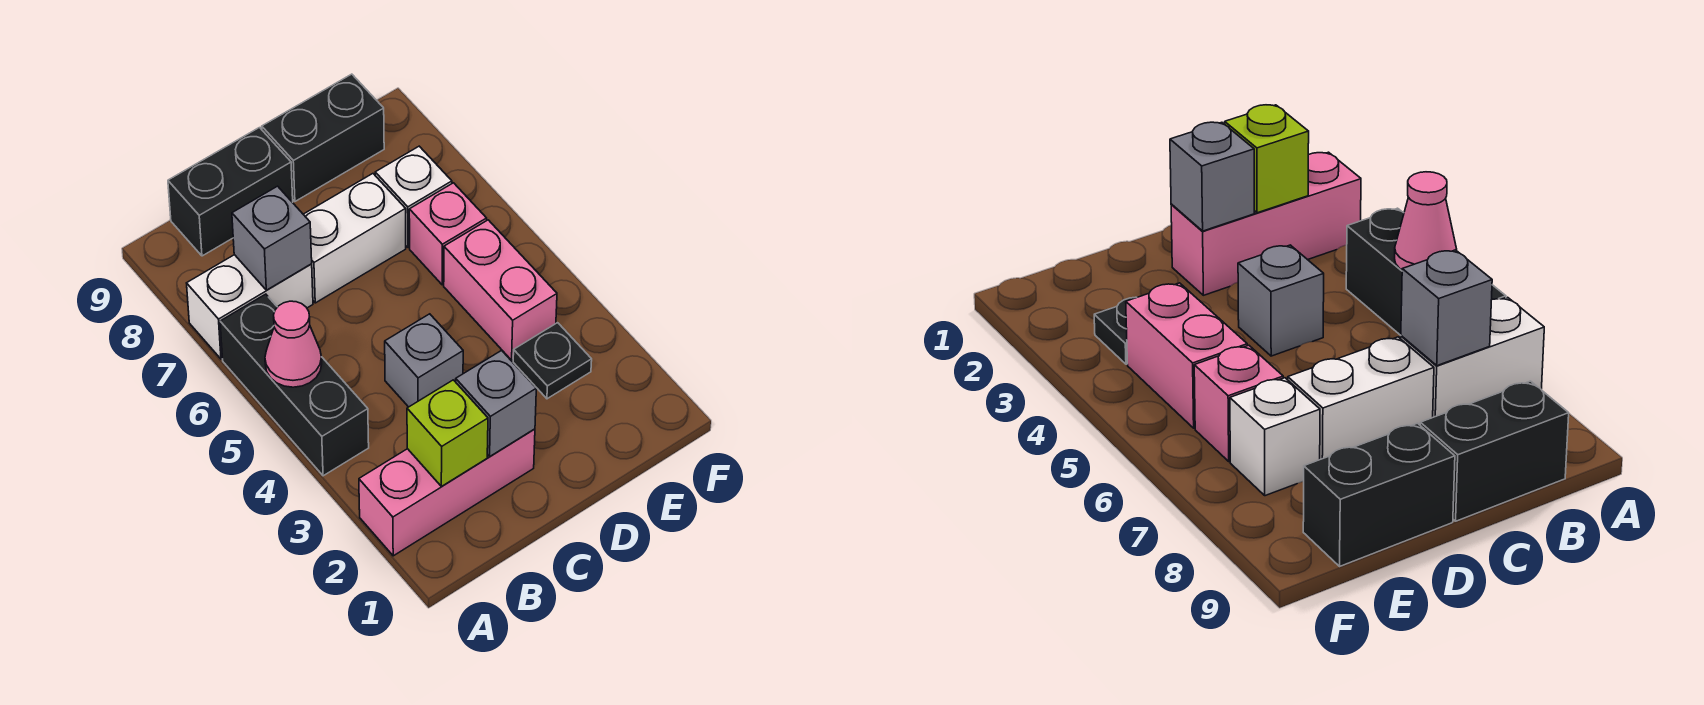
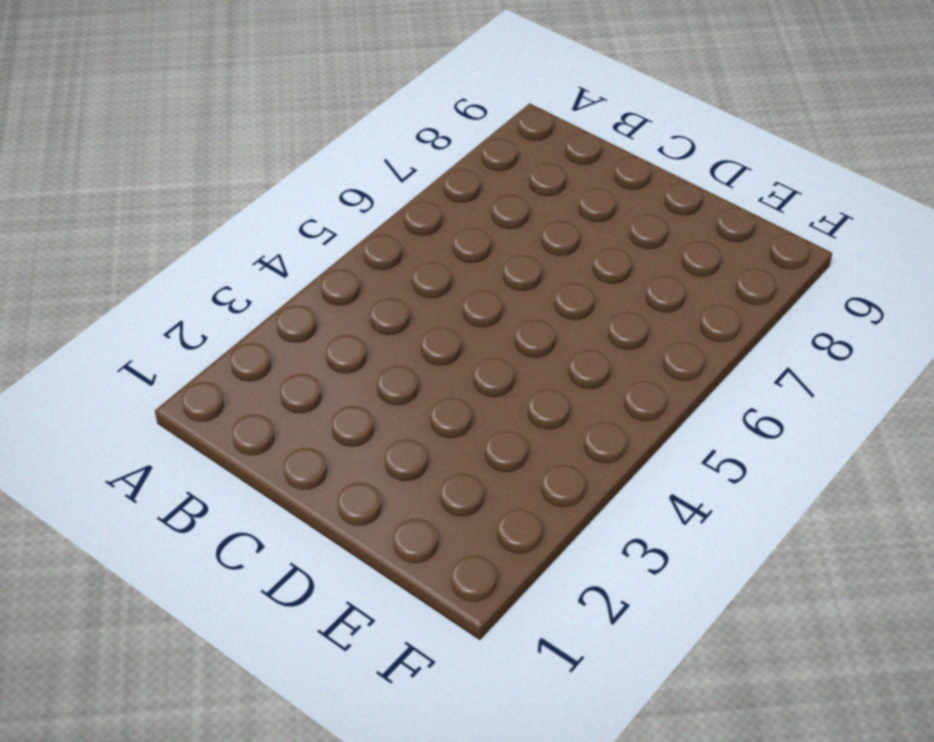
none -> pink brick A2:C2 level 1
none -> black brick A4:A6 level 1
none -> white brick A7:B7 level 1

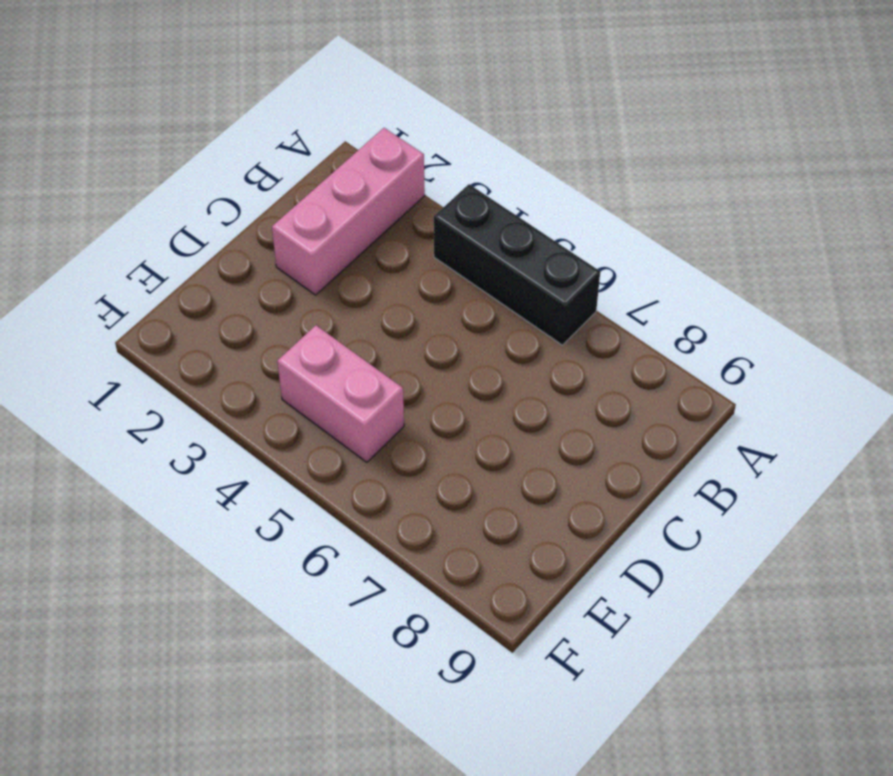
none -> white brick A7:B7 level 1
none -> black brick B9:C9 level 1
none -> grey brick C4 level 1

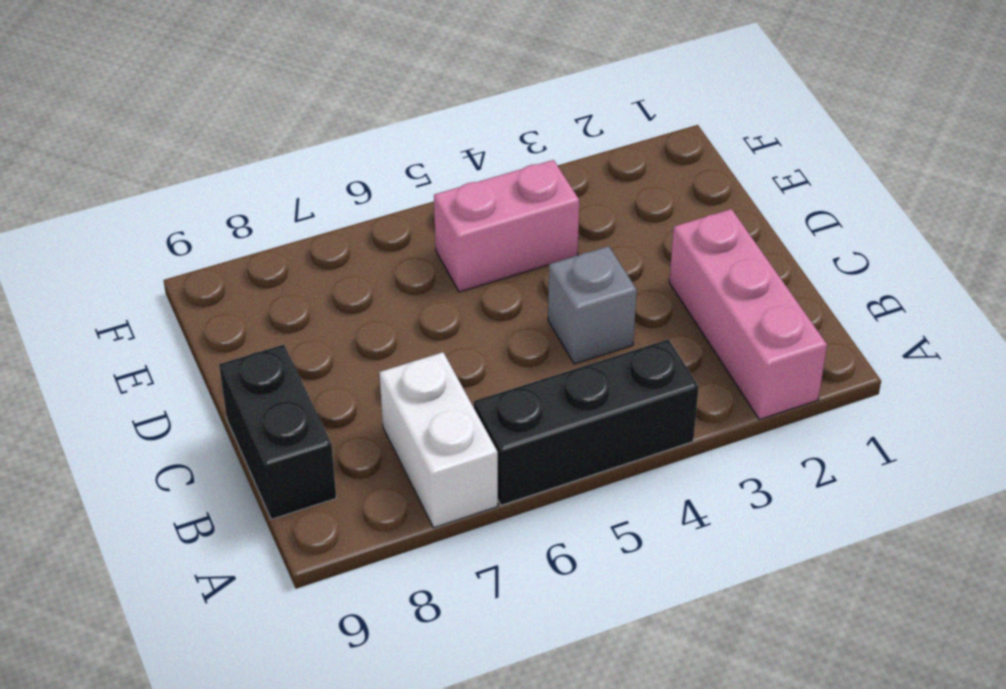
none -> white brick C7:D7 level 1
none -> black brick D9:E9 level 1
none -> black plate E3 level 1

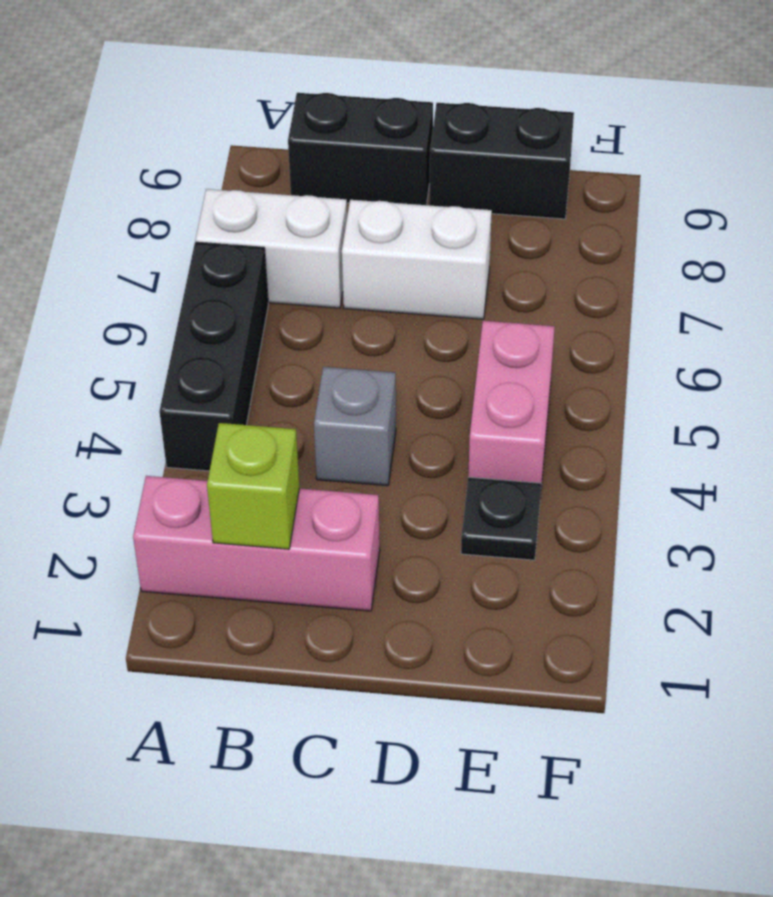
none -> pink brick E6 level 1
none -> white brick E7 level 1
none -> pink cone A5 level 2

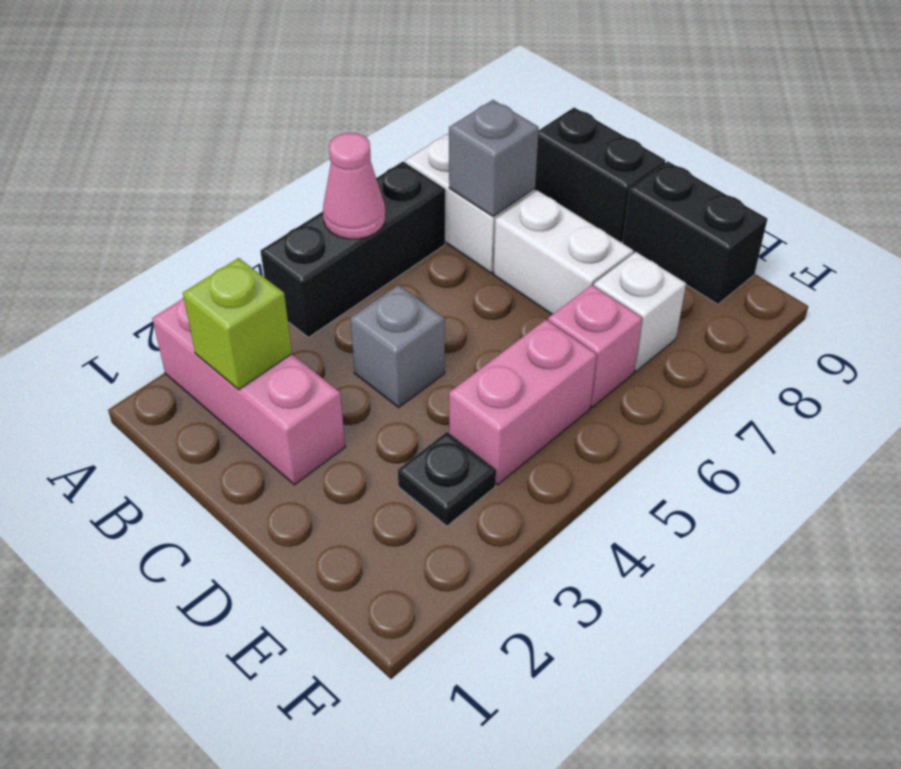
none -> grey brick C2 level 2

